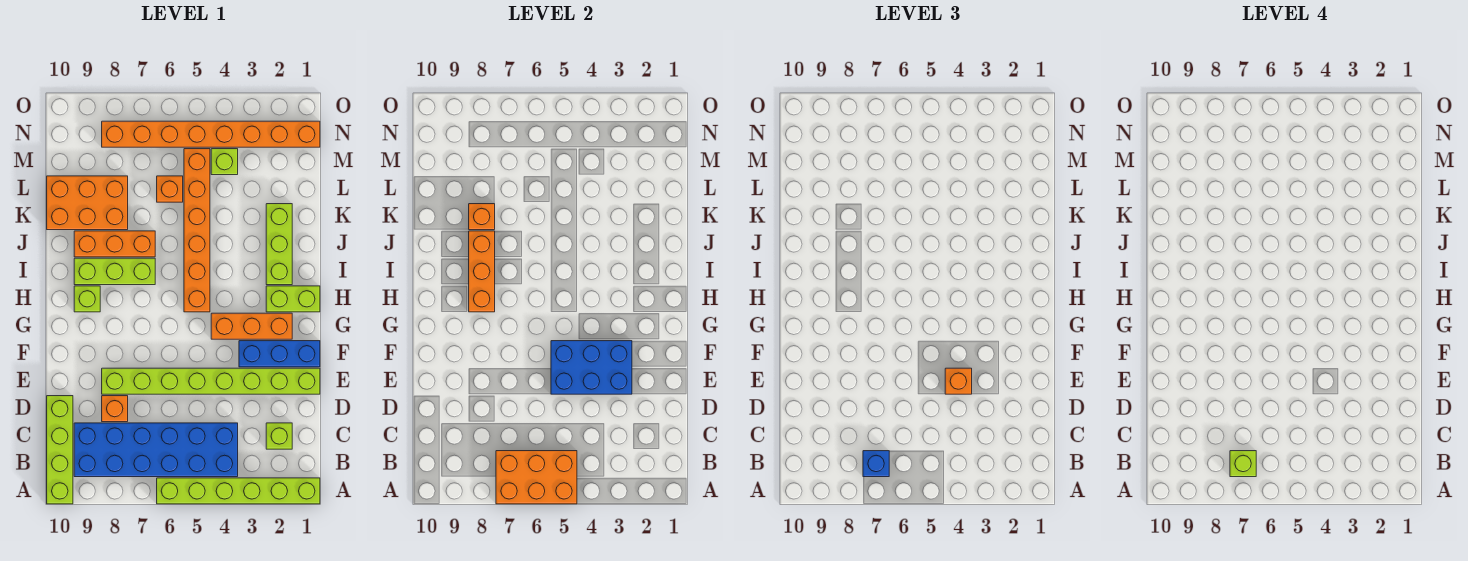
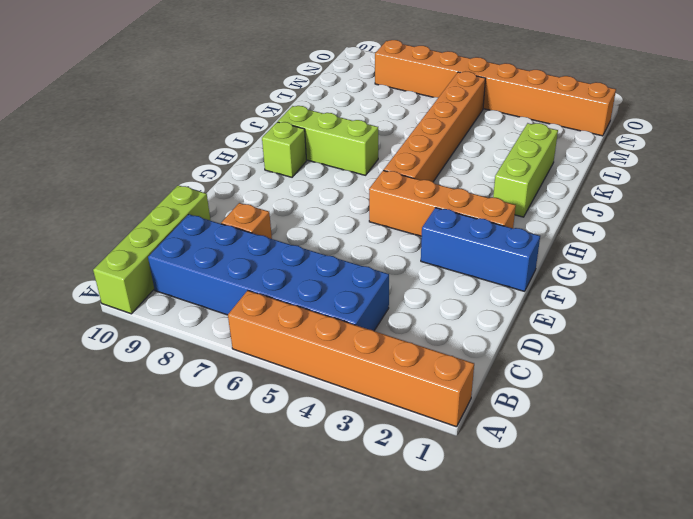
orange brick A1:A6 level 1 -> lime brick A1:A6 level 1
orange brick G2:G5 level 1 -> orange brick G2:G4 level 1
none -> lime brick C2 level 1
none -> lime brick E1:E8 level 1
none -> lime brick H1:H2 level 1

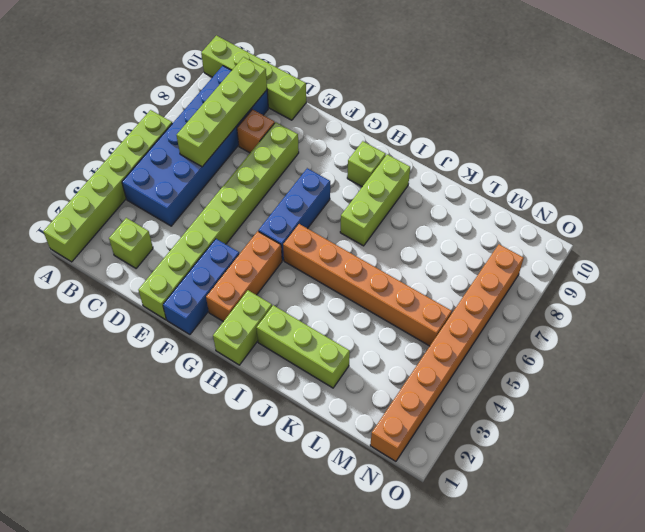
lime brick C6:C9 level 2 -> none
blue brick G5:G7 level 1 -> none
none -> orange brick J7:J9 level 1
none -> orange brick K8:L10 level 1
none -> orange brick L6 level 1

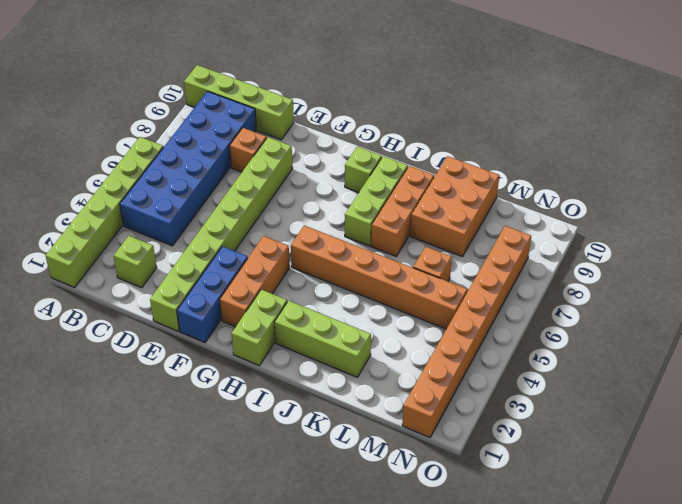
none -> lime brick M4 level 1
none -> orange brick A5:B7 level 2
none -> blue brick E3:F5 level 2

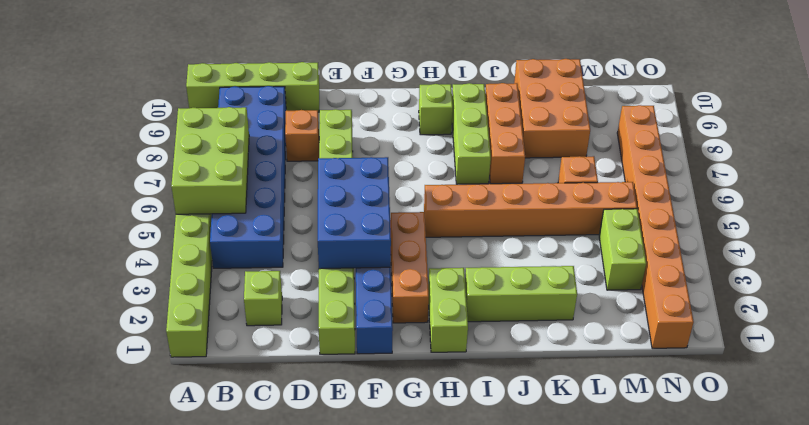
lime brick A5:B7 level 2 -> orange brick A5:B7 level 2
lime brick M3:M4 level 1 -> lime brick M4 level 1
none -> orange brick H8:J8 level 2
none -> orange brick K8 level 2
none -> blue brick B7 level 3

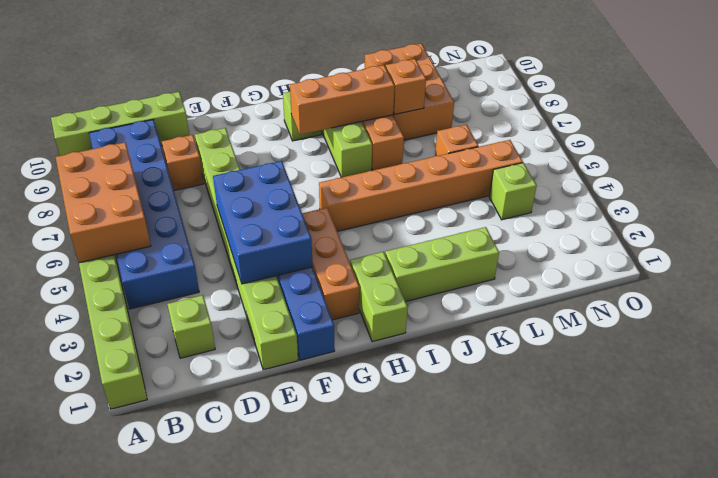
none -> orange brick N1:N8 level 1
none -> blue brick B7 level 3
none -> orange brick E4 level 3

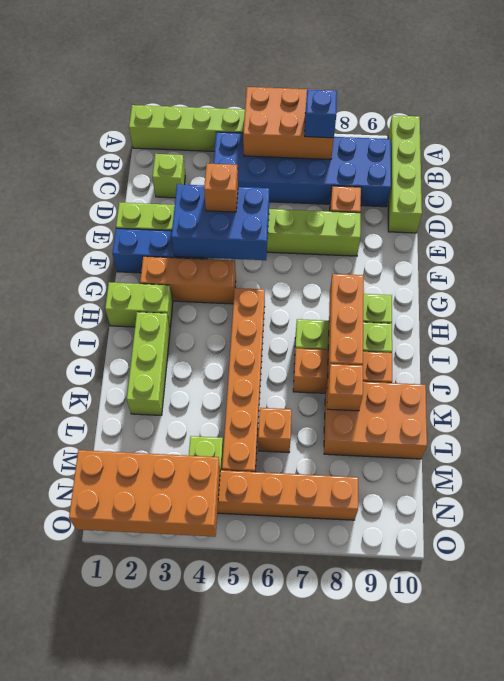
orange brick N1:O4 level 2 -> none
none -> lime brick B7 level 4

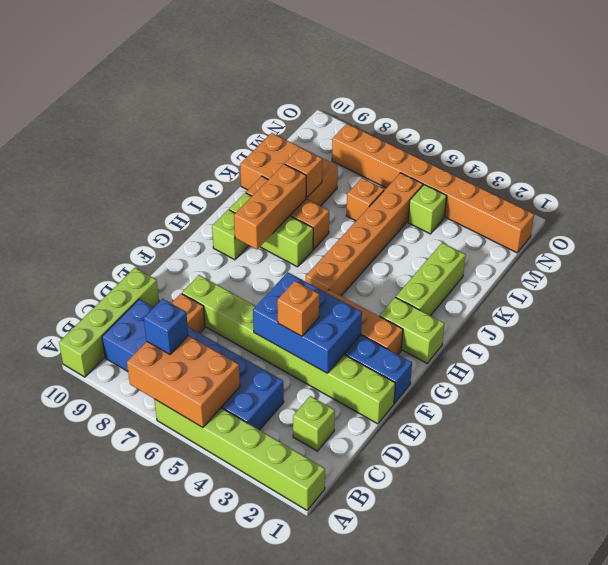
none -> lime brick B7 level 4

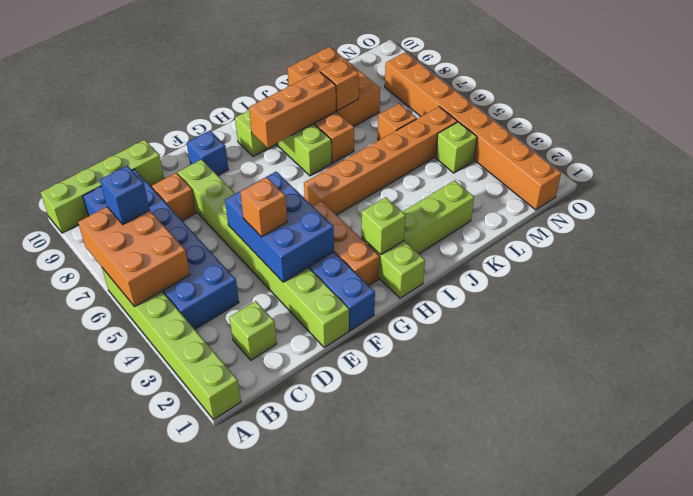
blue brick F9 level 1 -> none
lime brick H2 level 2 -> lime brick B7 level 4

